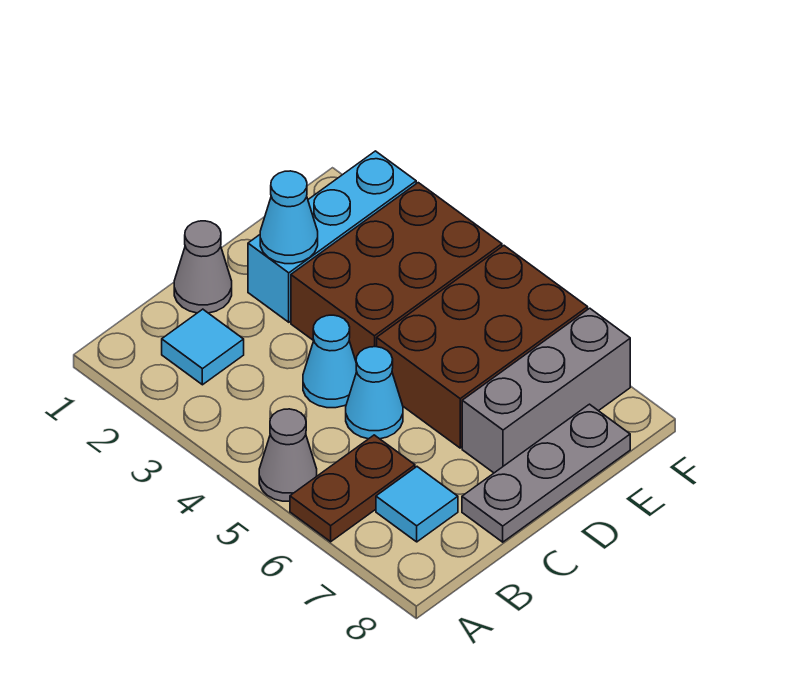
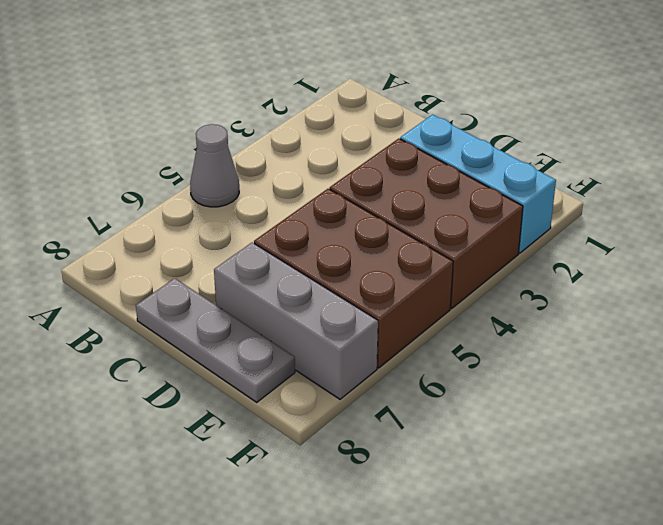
none -> brown plate A6:B6 level 1
none -> cyan tile B2 level 1
none -> cyan tile B7 level 1

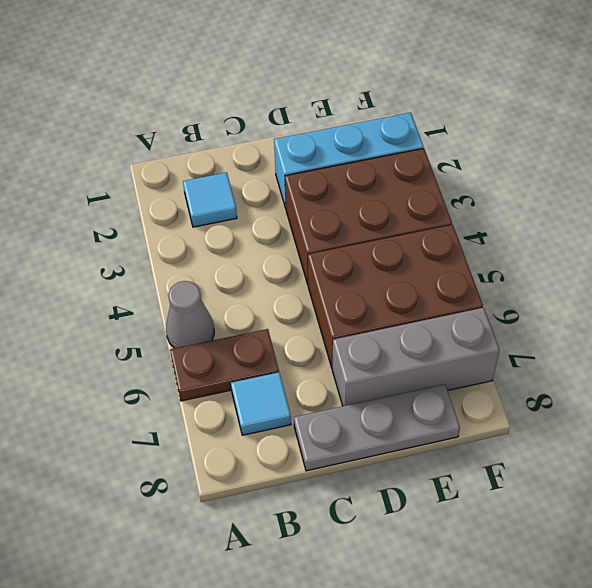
none -> grey cone C1 level 1
none -> cyan cone C4 level 1
none -> cyan cone C5 level 1

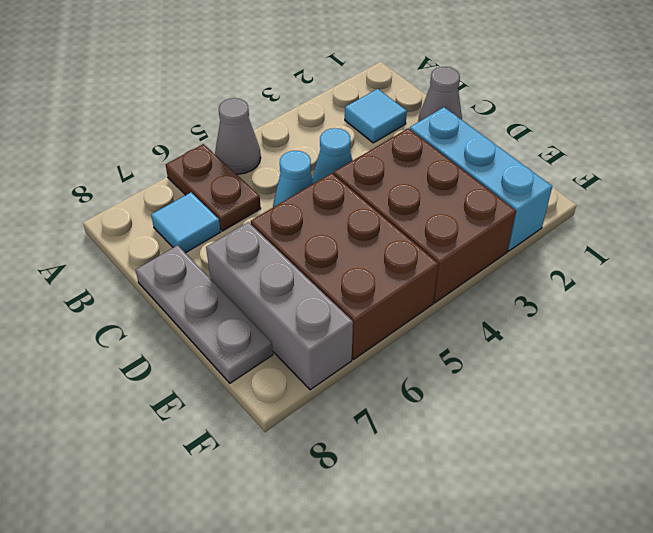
none -> cyan cone D2 level 2

